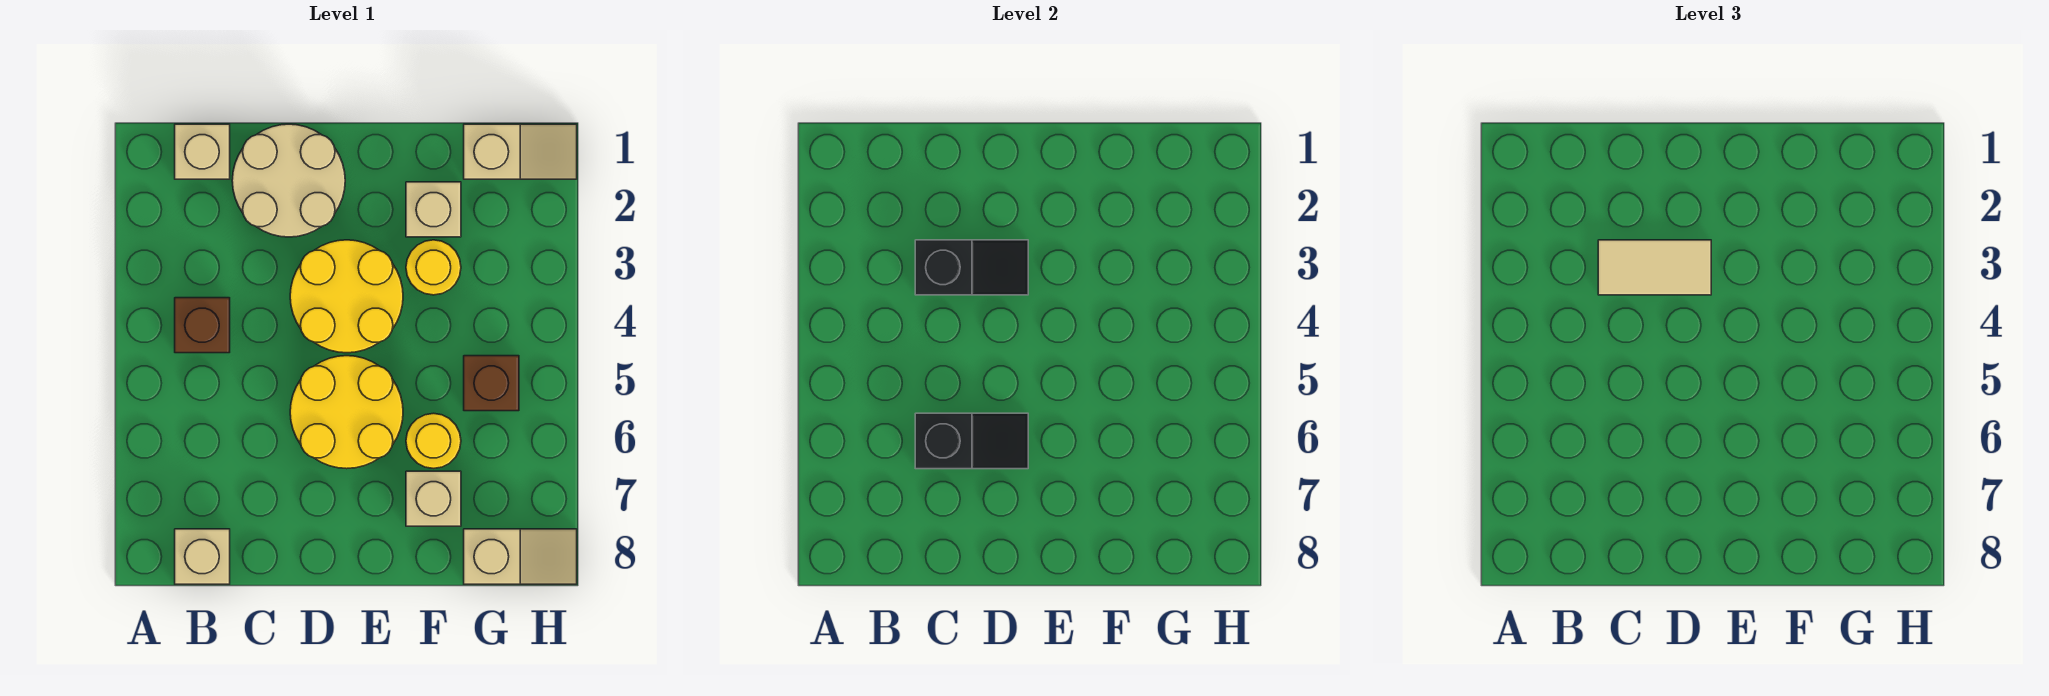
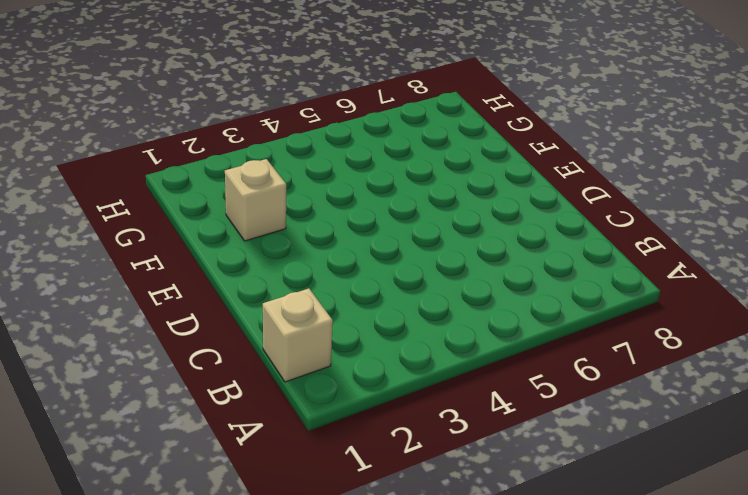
none -> brown brick B4 level 1
none -> tan brick B8 level 1
none -> tan round brick C1:D2 level 1

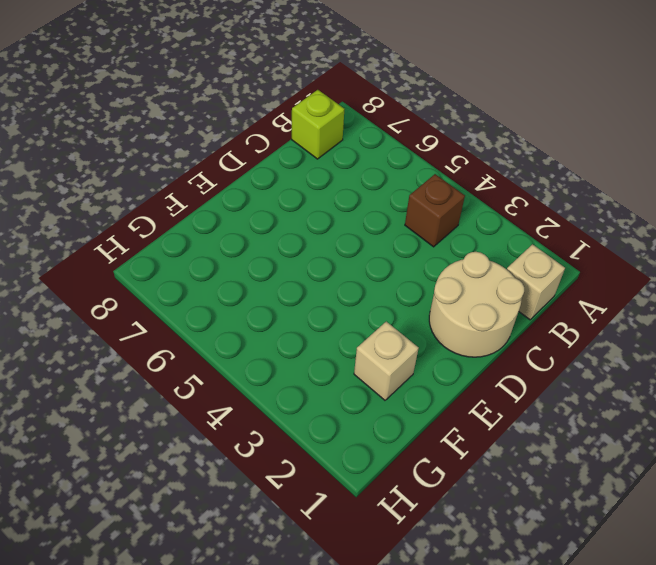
lime brick B8 level 1 -> tan brick B8 level 1
none -> yellow round brick D3:E4 level 1
none -> yellow round brick D5:E6 level 1
none -> yellow round brick F3 level 1

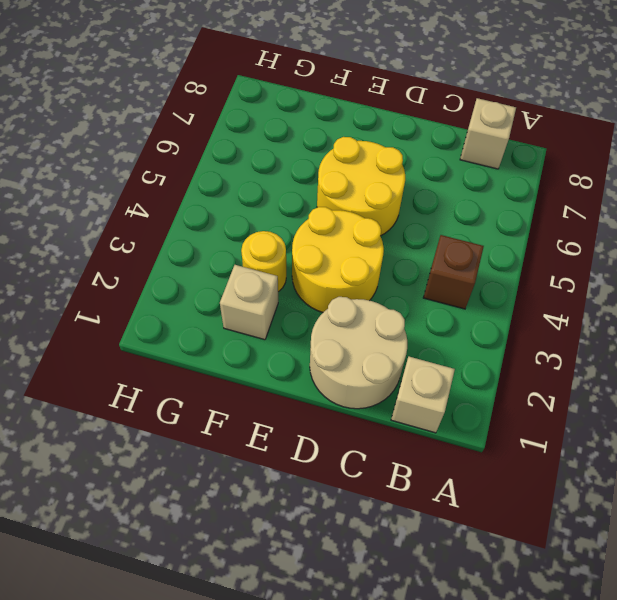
none -> yellow round brick F6 level 1
none -> tan brick F7 level 1
none -> tan slope G1:H1 level 1 top G

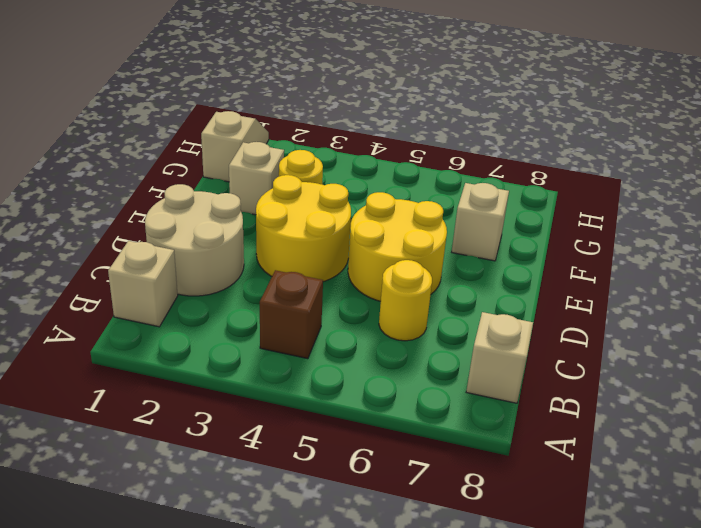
yellow round brick C6 level 1 -> yellow round brick F6 level 1
none -> brown brick G5 level 1
none -> tan slope G8:H8 level 1 top G
none -> black slope C3:D3 level 2 top C

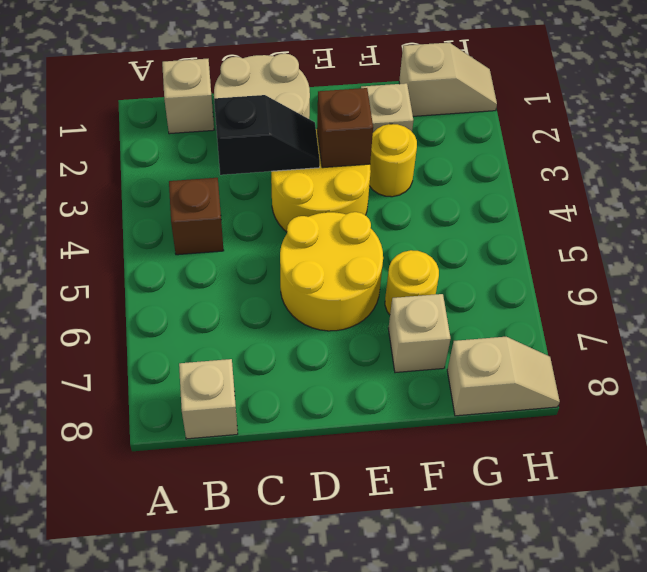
brown brick E3 level 2 -> brown brick G5 level 1
none -> black slope C6:D6 level 2 top C
none -> tan tile C3:D3 level 3

